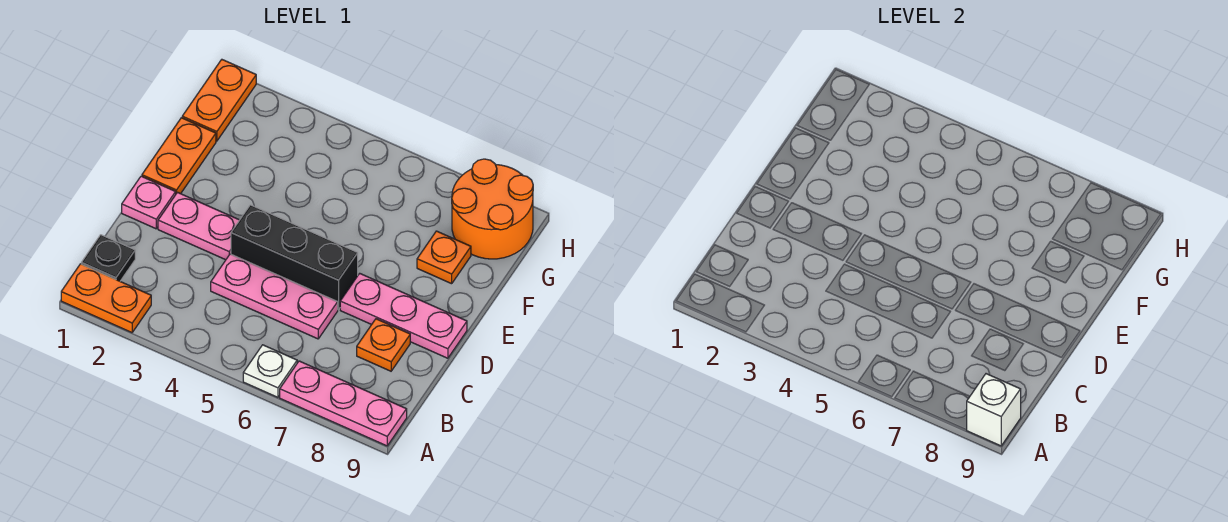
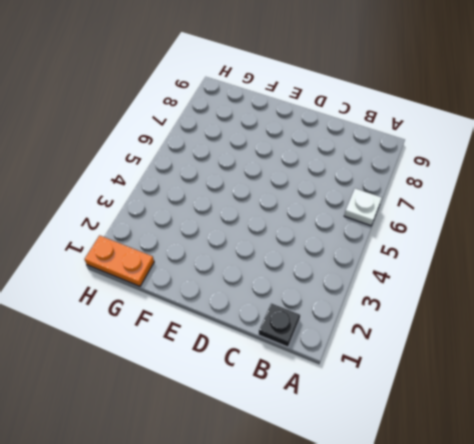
none -> orange plate A1:A2 level 1
none -> pink plate A7:A9 level 1
none -> pink plate C4:C6 level 1

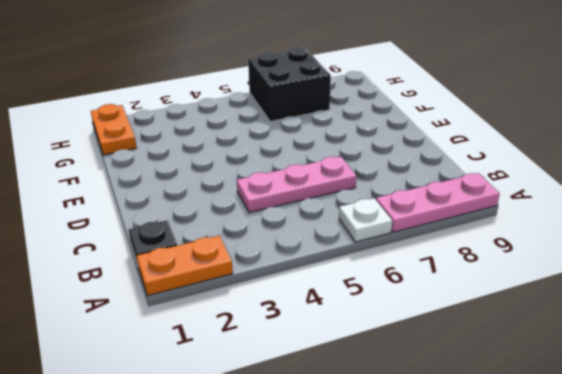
black brick G6:H7 level 1 -> none
none -> orange plate C8 level 1
none -> pink plate D1 level 1
none -> pink plate D2:D3 level 1

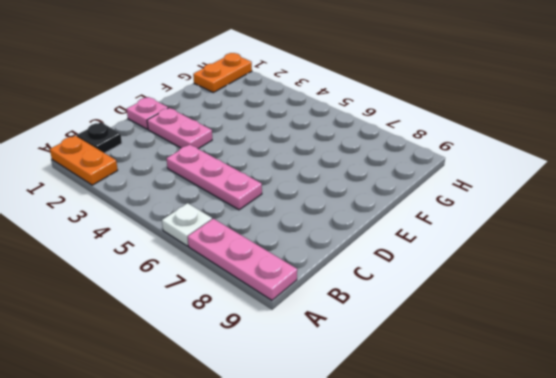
none -> orange plate C8 level 1
none -> black brick D4:D6 level 1
none -> pink plate D7:D9 level 1

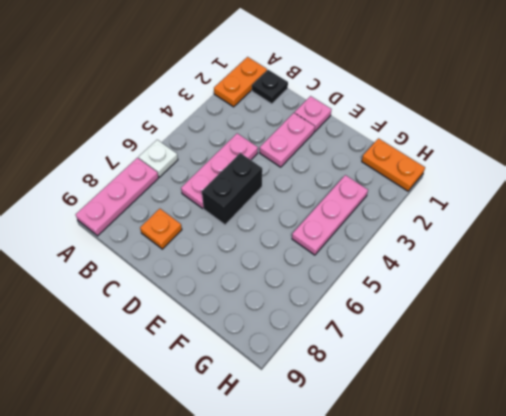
black brick D5:D6 level 1 -> black brick D4:D6 level 1
pink plate G3:G5 level 1 -> pink plate D7:D9 level 1
none -> orange plate E1:F1 level 1
none -> orange plate F8 level 1
none -> orange round brick G8:H9 level 1

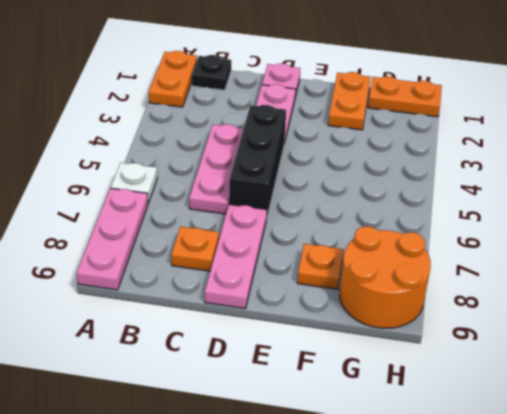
orange plate F1:F2 level 1 -> orange plate E1:F1 level 1
none -> white brick A9 level 2

